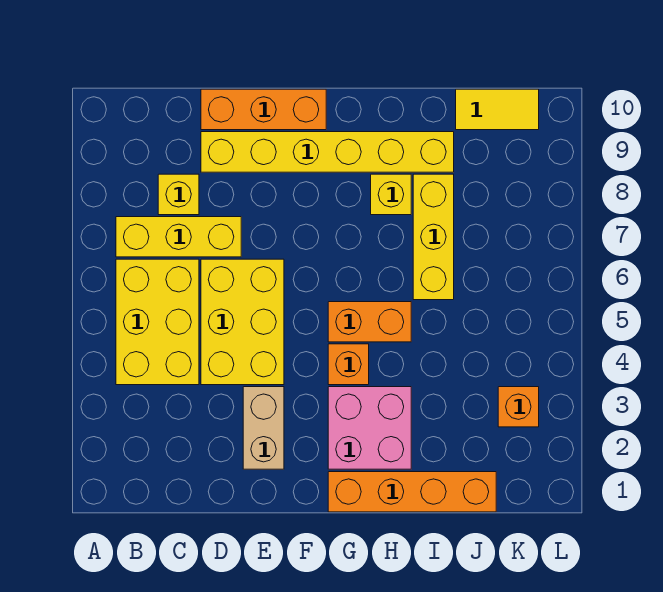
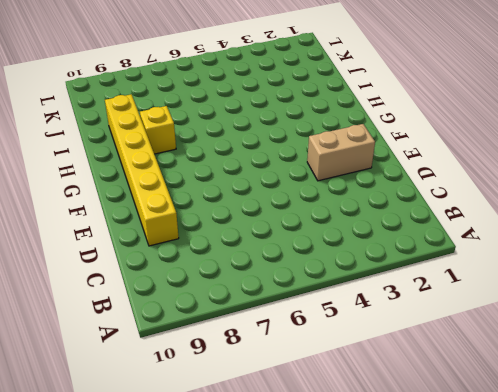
none -> yellow brick B4:C6 level 1
none -> yellow brick B7:D7 level 1
none -> yellow brick C8 level 1

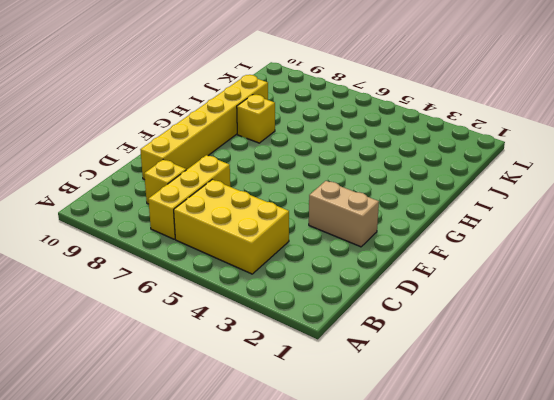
none -> yellow brick D4:E6 level 1
none -> orange brick D10:F10 level 1
none -> orange brick G1:J1 level 1

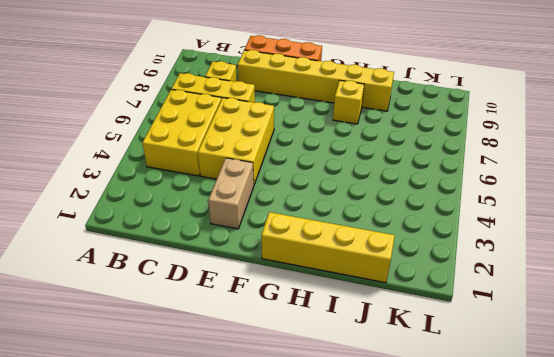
yellow brick G1:J1 level 1 -> orange brick G1:J1 level 1
none -> pink brick G2:H3 level 1
none -> orange brick G4 level 1
none -> orange brick G5:H5 level 1

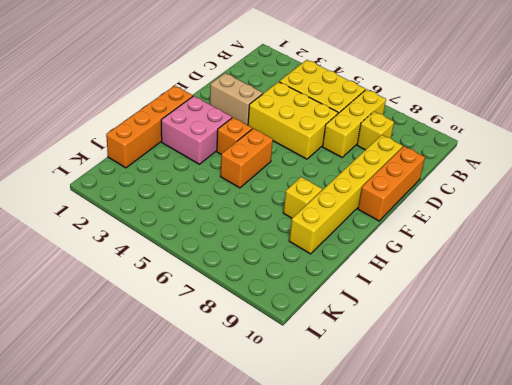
none -> yellow brick I6:I8 level 1
none -> yellow tile J10:K10 level 1
none -> orange brick K3 level 1

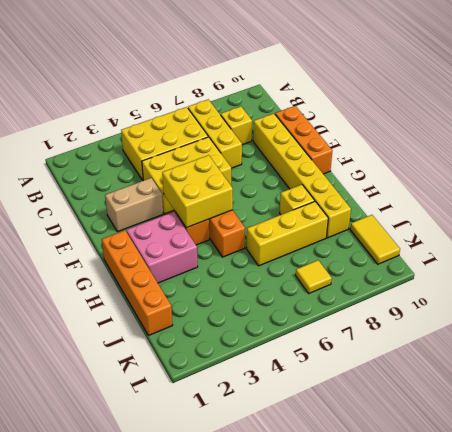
yellow brick F4:G5 level 2 -> none
yellow tile K7 level 1 -> none
none -> orange brick K3 level 1

